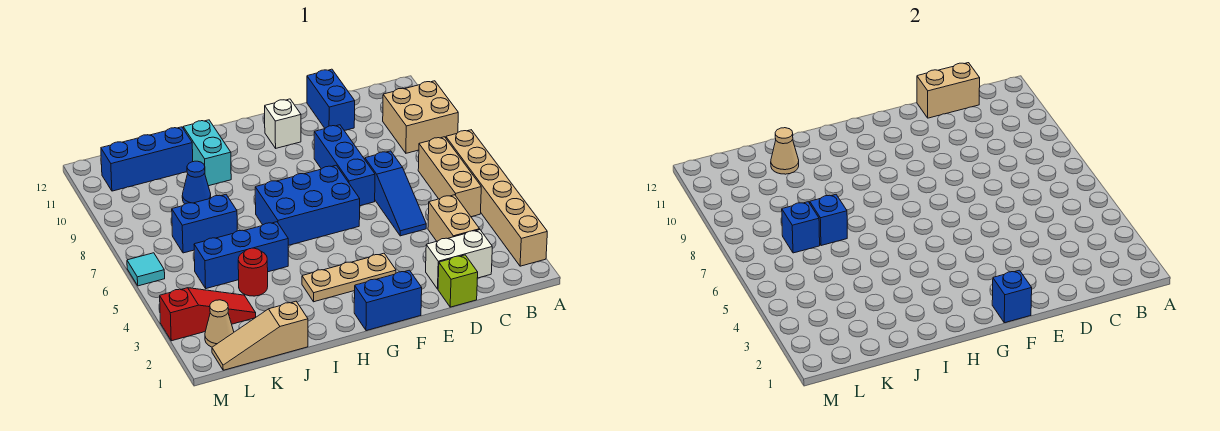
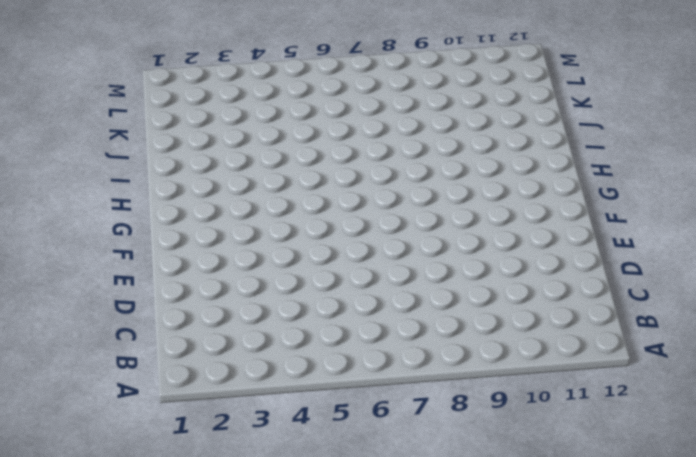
none -> tan brick A2:A7 level 1
none -> tan brick A9:B10 level 1
none -> tan brick B5:B7 level 1

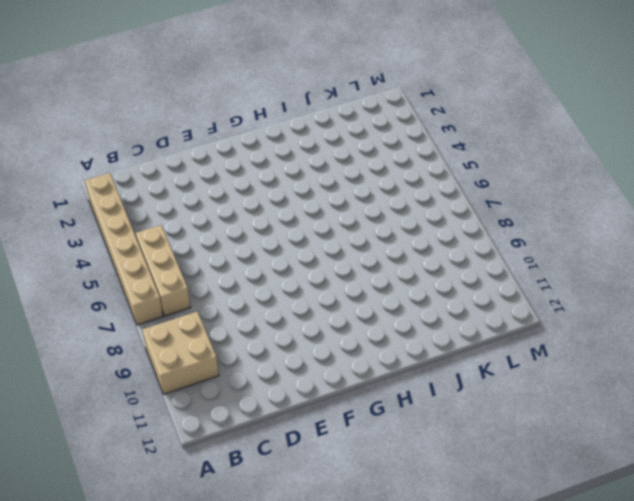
none -> white brick C2:D2 level 1
none -> tan brick C3:C4 level 1
none -> lime brick D1 level 1

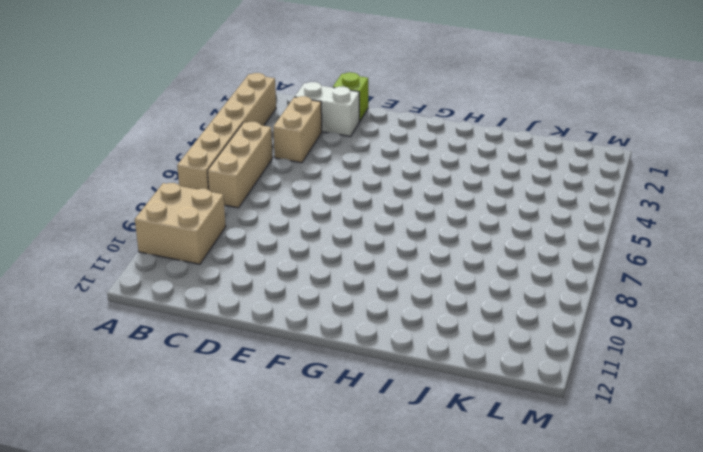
none -> blue slope D5:D7 level 1 top 7
none -> blue brick D11:D12 level 1
none -> blue brick E7:E9 level 1

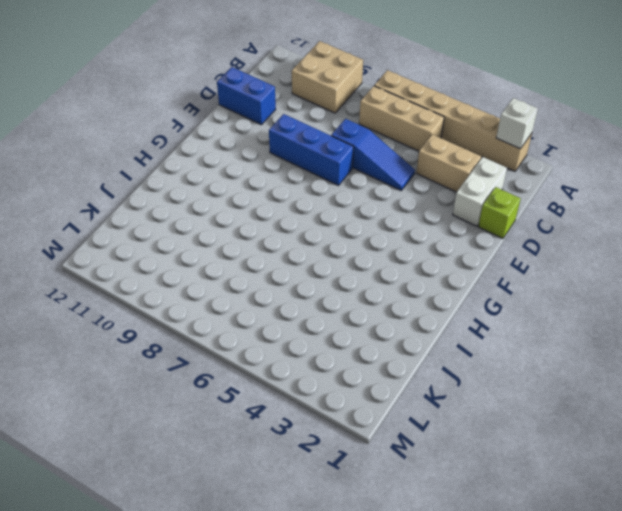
white brick A2 level 2 -> white brick F11 level 1
none -> blue brick F1:G1 level 1
none -> tan plate F3:H3 level 1
none -> blue brick F6:H7 level 1

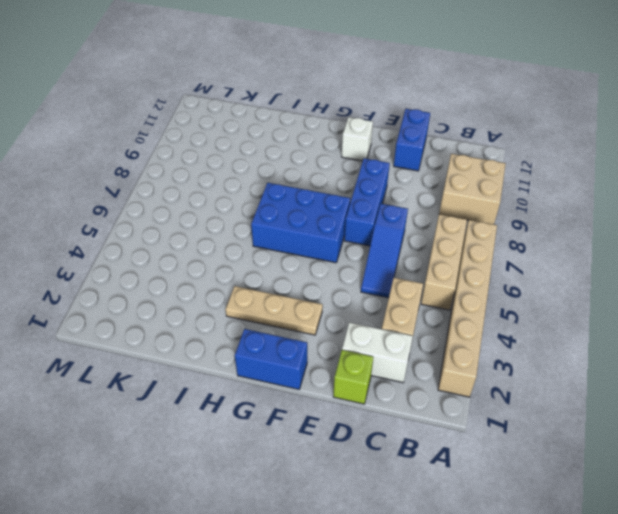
none -> blue brick I5:K5 level 1
none -> cyan brick I10:I11 level 1
none -> tan slope J1:L1 level 1 top J

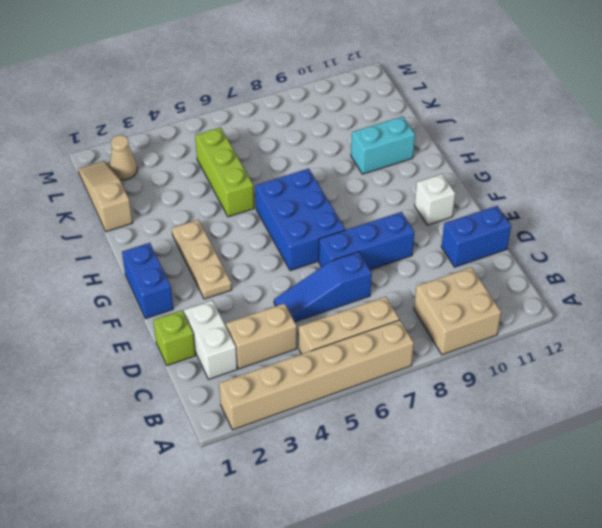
lime brick I5:K5 level 1 -> blue brick I5:K5 level 1
none -> red round brick J4 level 1
none -> blue brick J7:K7 level 1
none -> blue cone J9 level 1

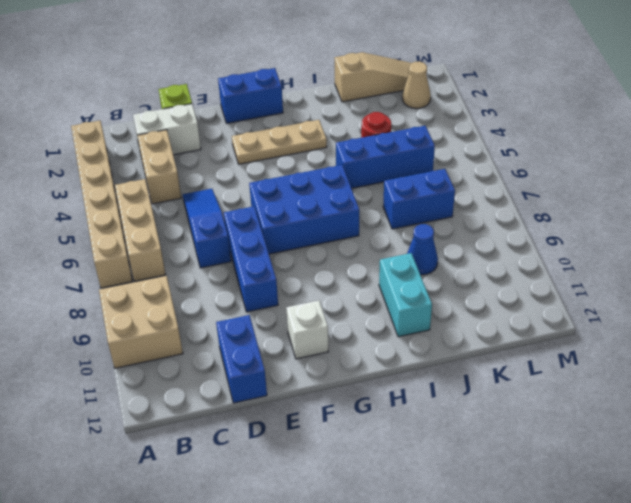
none -> blue brick J11:L11 level 1
none -> red slope K3:M3 level 1 top M
none -> cyan tile M6 level 1

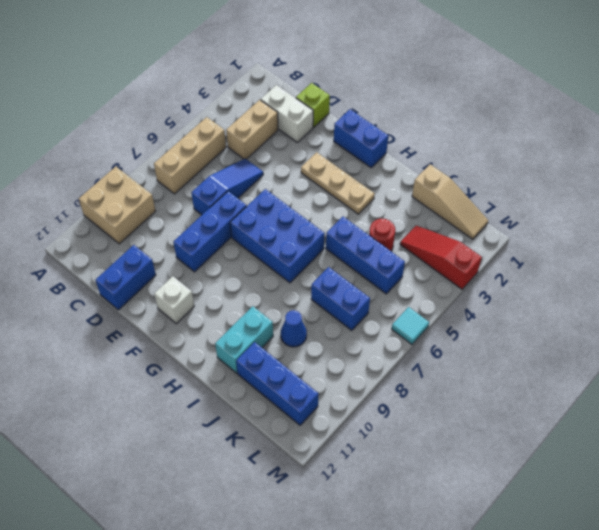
none -> tan brick A2:A7 level 1
none -> tan cone L2 level 1
none -> tan brick C12:D12 level 2

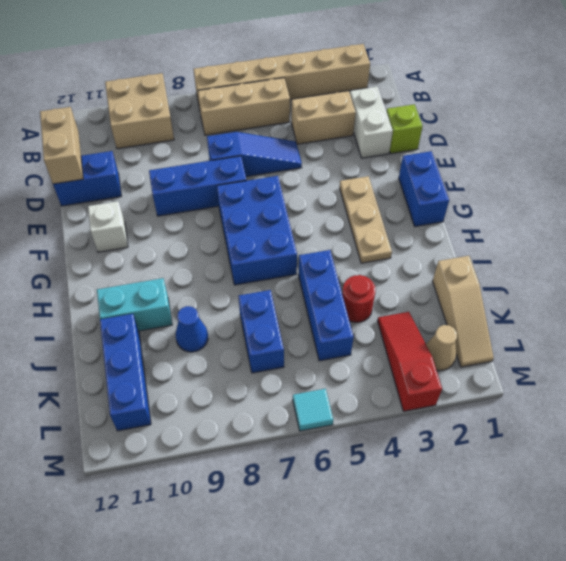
none -> blue brick F1 level 2
none -> blue brick J7 level 2
none -> tan cone J11 level 2

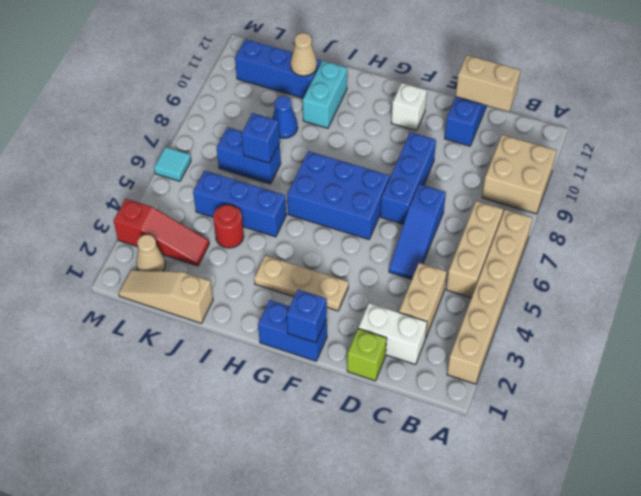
none -> blue brick K7 level 2

